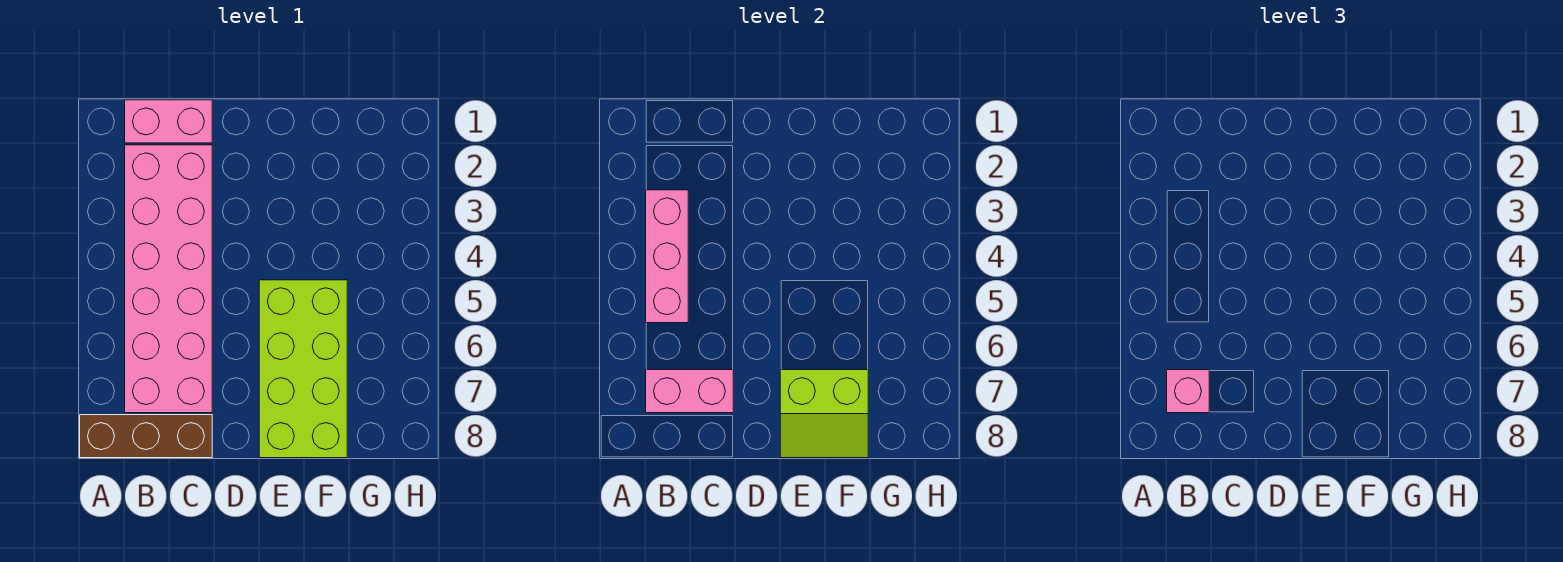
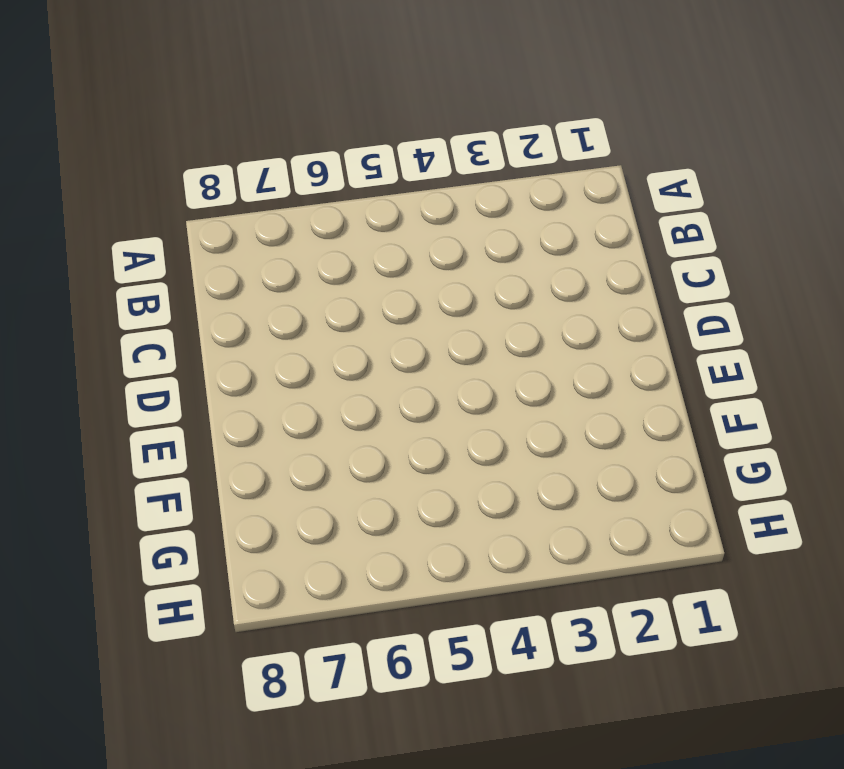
none -> brown brick A8:C8 level 1
none -> pink brick B1:C1 level 1

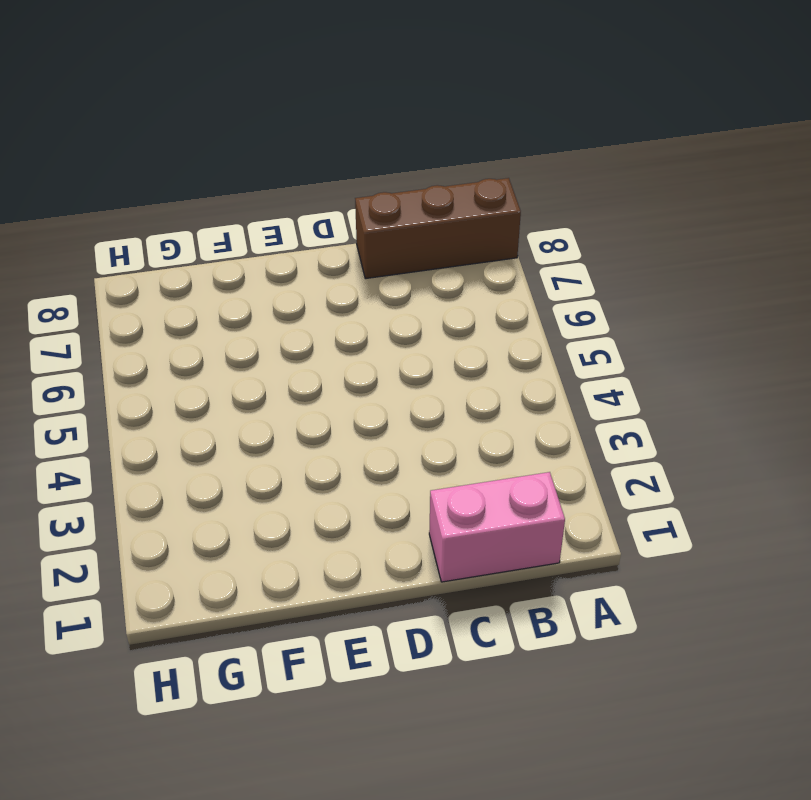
none -> pink brick B2:C7 level 1
none -> lime brick E5:F8 level 1

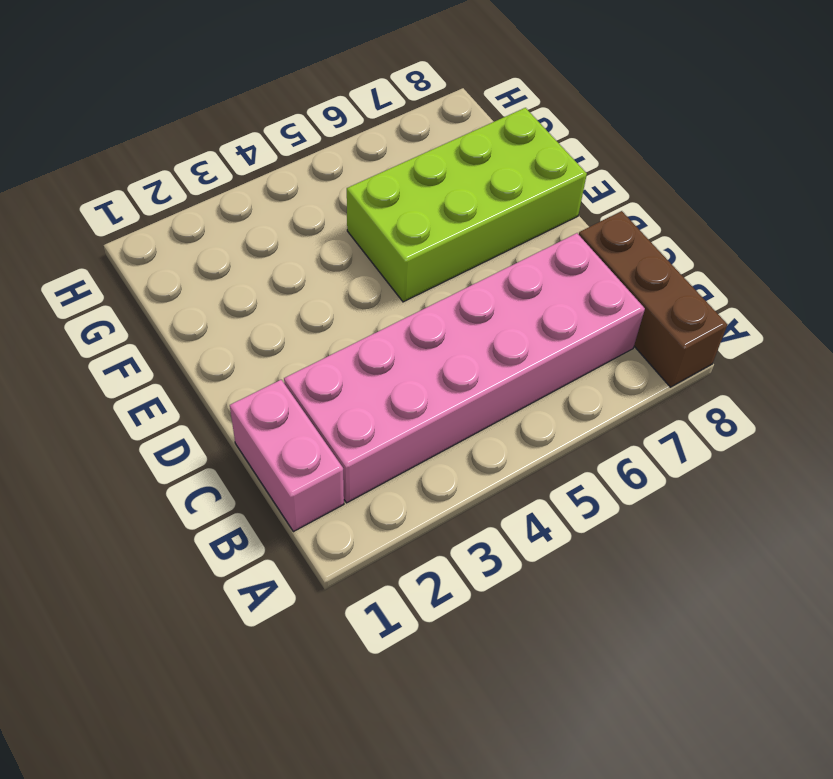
none -> pink brick B3:B5 level 2
none -> pink brick B7:C7 level 2

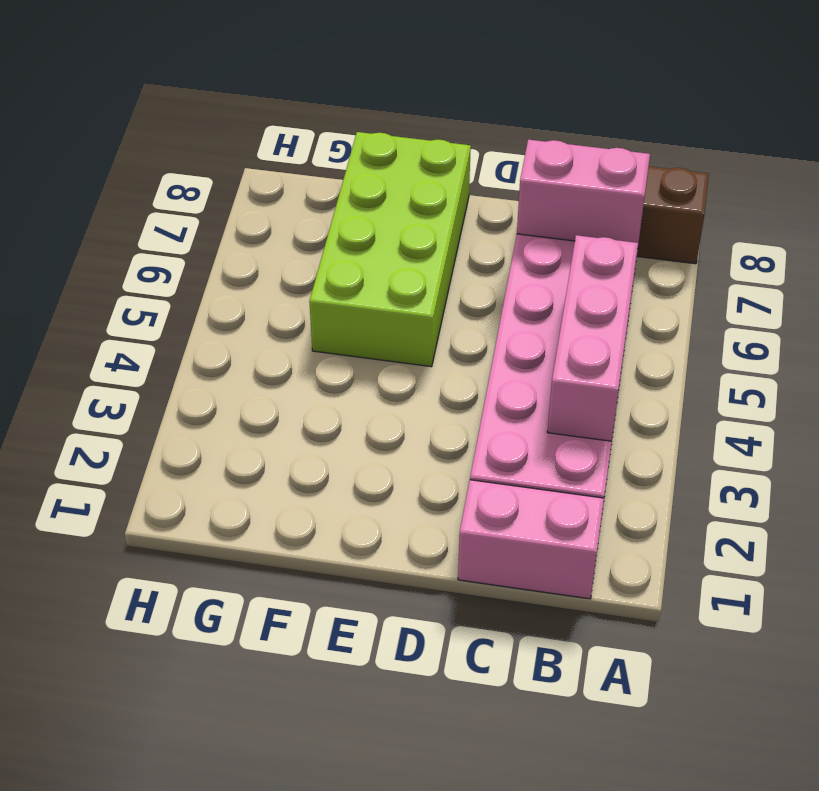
none -> lime slope E7:F8 level 2 top 7
none -> pink brick B7 level 3

